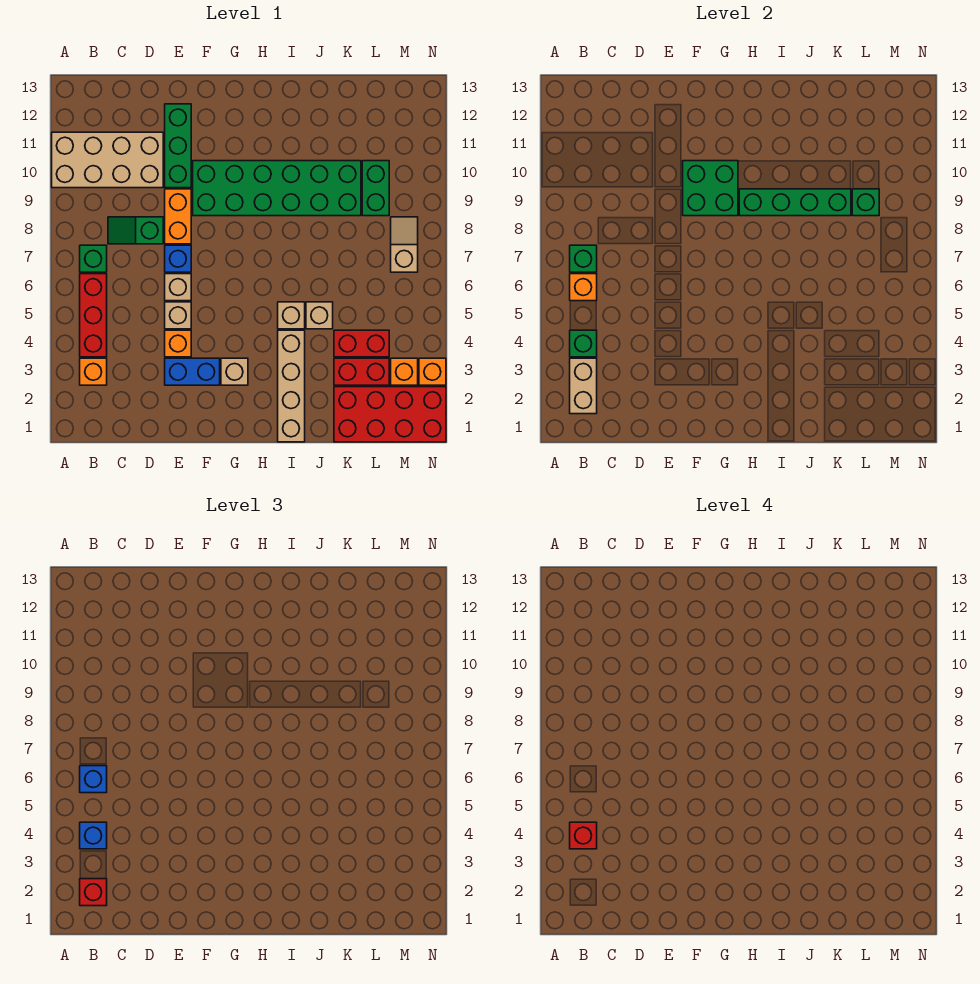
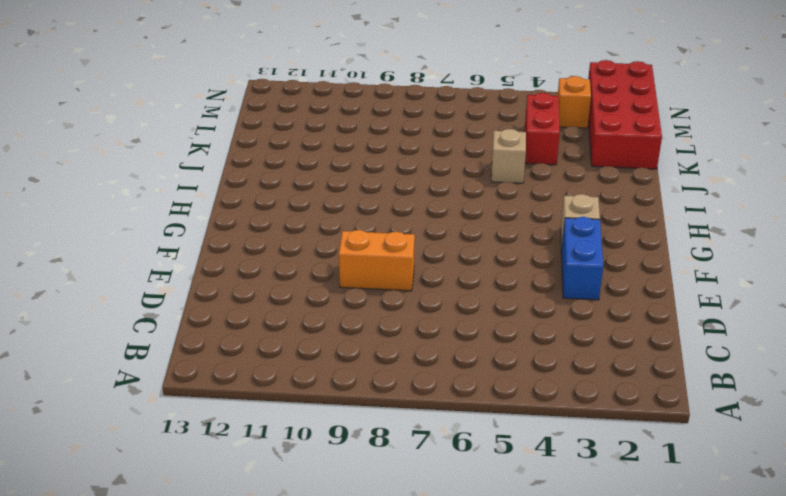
none -> tan brick A10:D11 level 1
none -> orange brick B3 level 1
none -> red brick B4:B6 level 1
none -> green brick B7 level 1

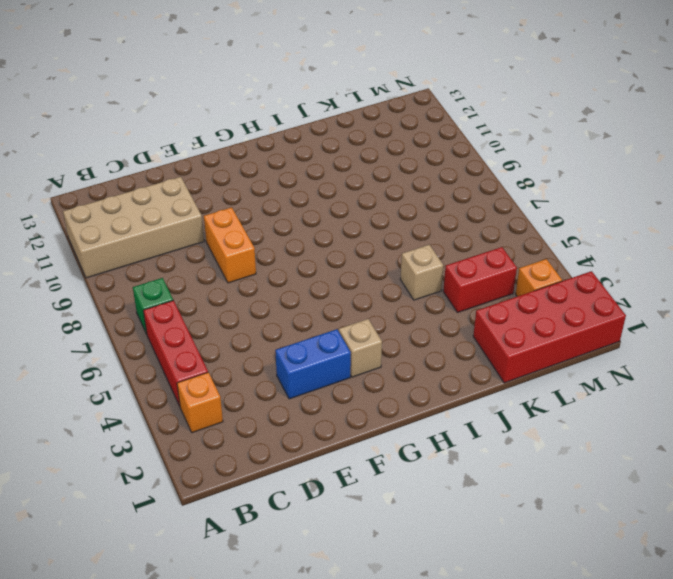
none -> green slope C8:D8 level 1 top D
none -> orange brick E4 level 1
none -> tan brick E5 level 1
none -> tan brick E6 level 1

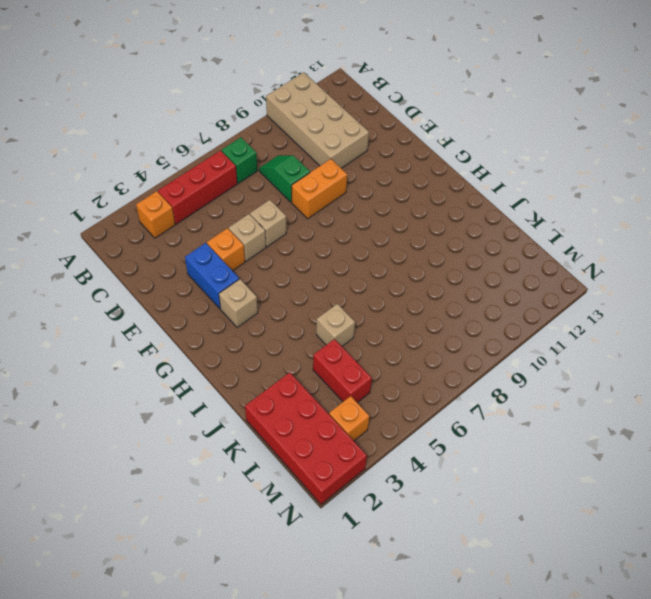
none -> blue brick E7 level 1
none -> green brick E10:E12 level 1
none -> green brick F9:K10 level 1
none -> tan brick I1:I4 level 1

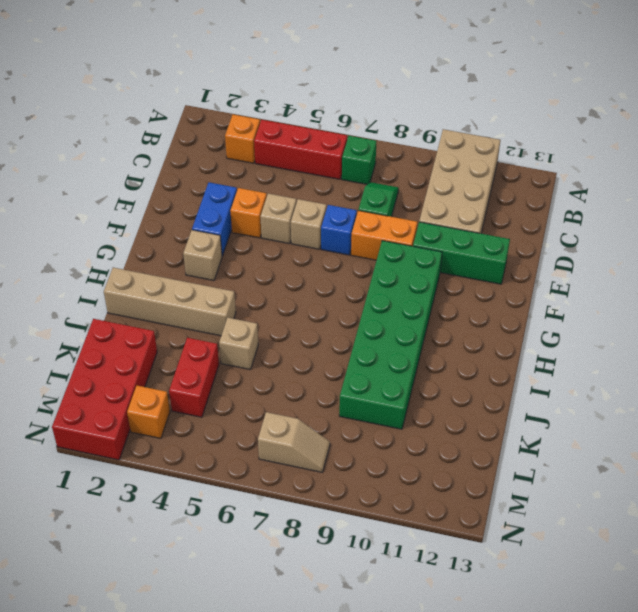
none -> tan brick I5 level 1
none -> red brick K3:L3 level 1
none -> green brick L9:L10 level 1
none -> orange brick N3 level 1

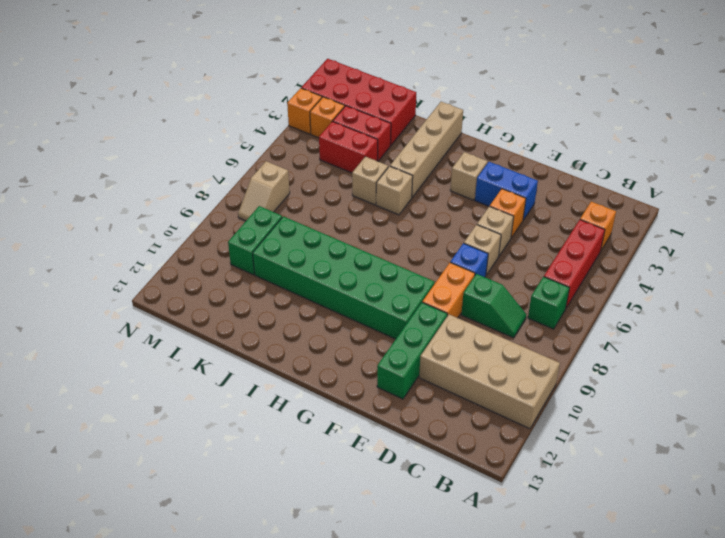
none -> tan brick B2:B3 level 2
none -> green brick B4 level 2
none -> orange brick B6 level 2
none -> green brick B7 level 2

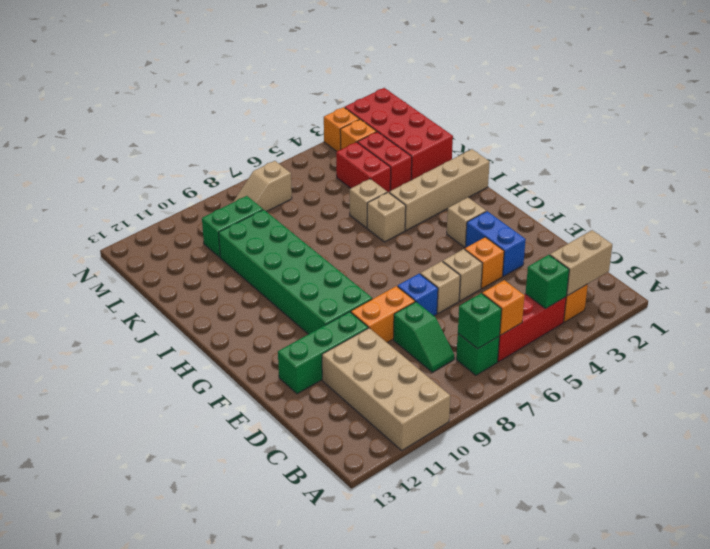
none -> green brick F9:G10 level 2
none -> green brick H9:K9 level 2
none -> green brick L9 level 2
none -> red brick B2 level 3

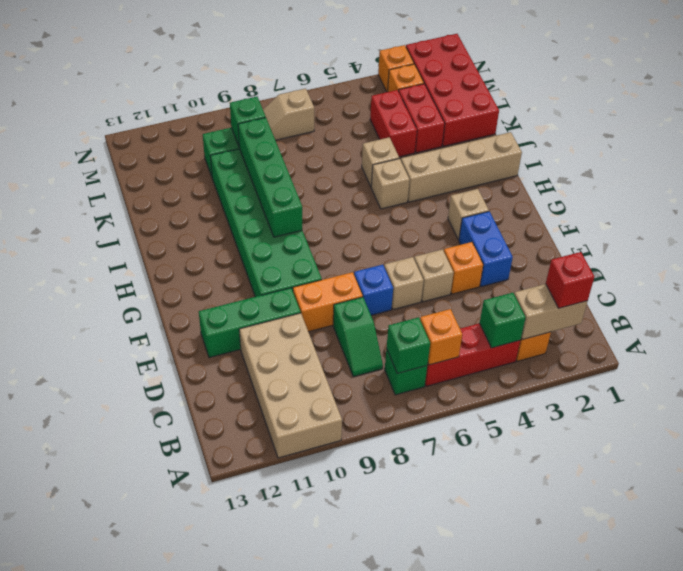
none -> green brick F9:G10 level 2
none -> blue brick B4 level 3
none -> blue brick B6 level 3
none -> red brick B4 level 4

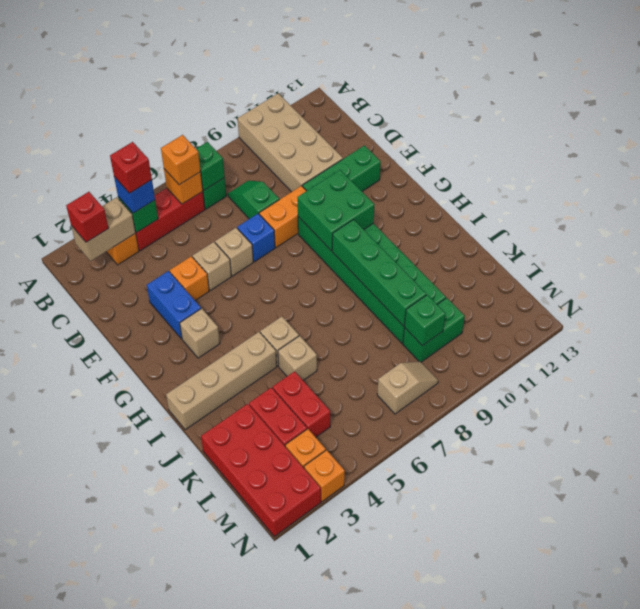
orange brick B6 level 3 -> blue brick B6 level 3

